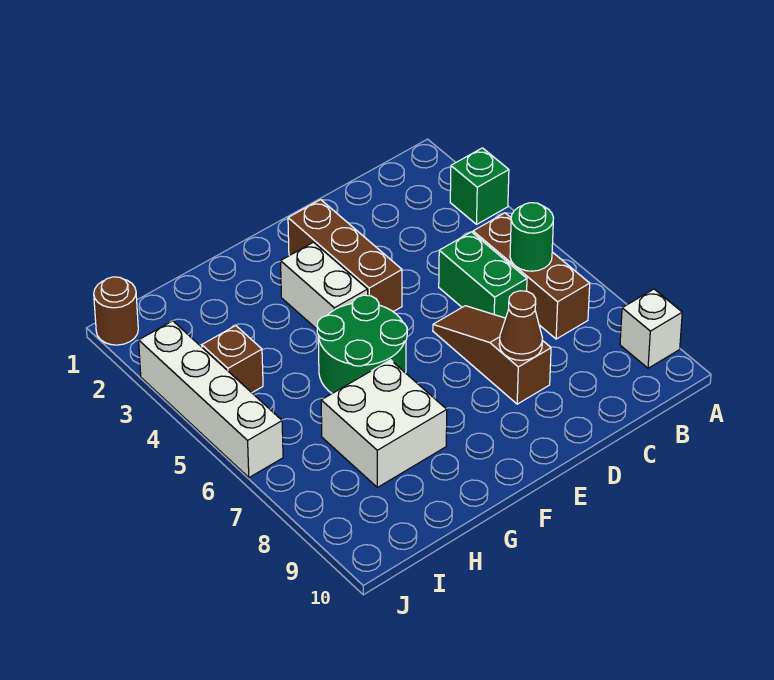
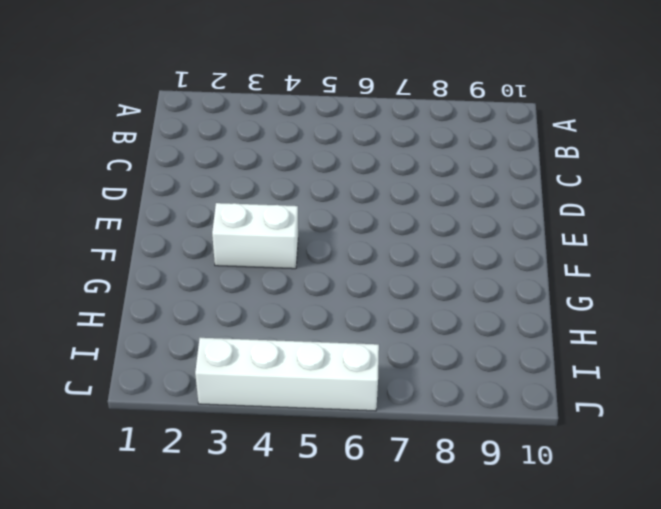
none -> green brick A3 level 1
none -> white brick A9 level 1
none -> brown brick B5:B7 level 1

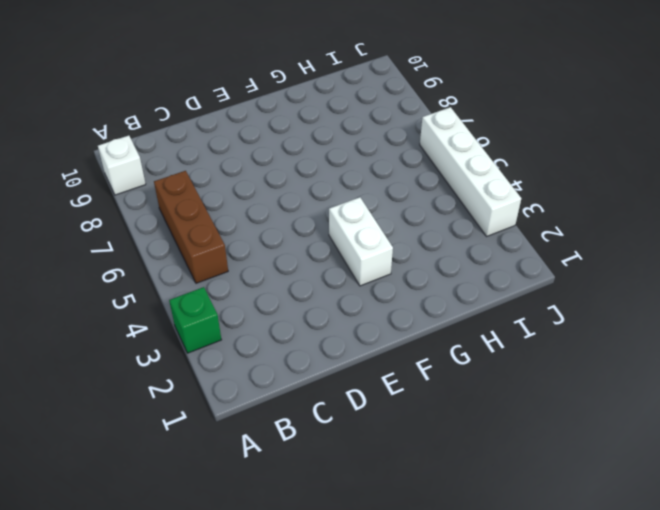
none -> green brick C5:C6 level 1
none -> brown slope D6:D8 level 1 top 8
none -> brown brick E2:E4 level 1

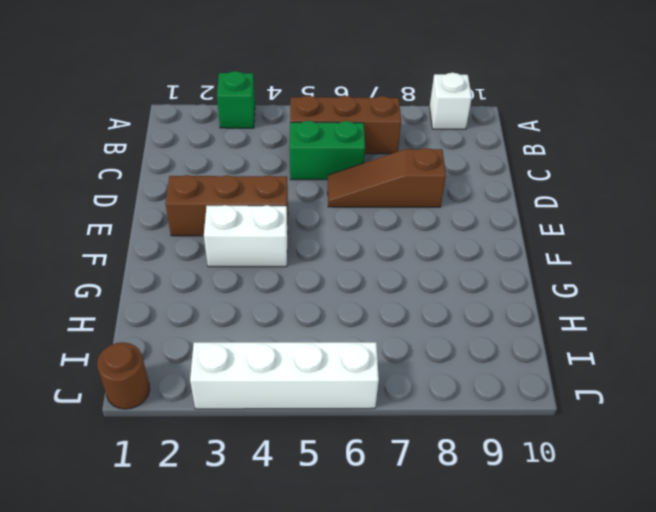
none -> green round brick F5:G6 level 1
none -> white brick G7:H8 level 1
none -> brown brick I4 level 1

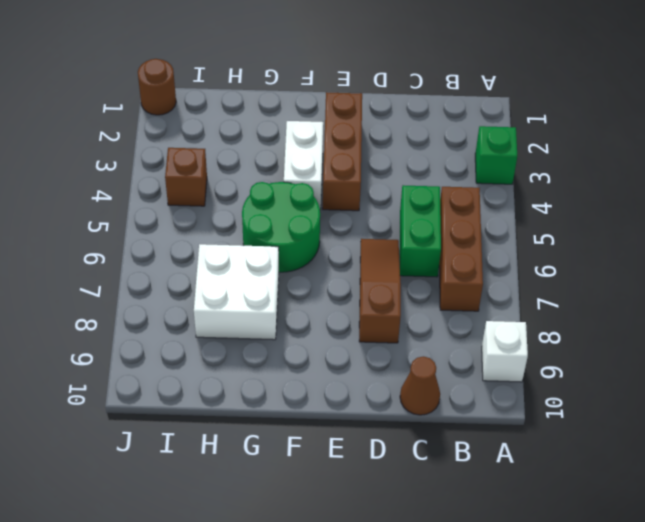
brown cone C10 level 1 -> brown cone D8 level 2
none -> white brick J3:J6 level 1
none -> green round brick B6 level 2

